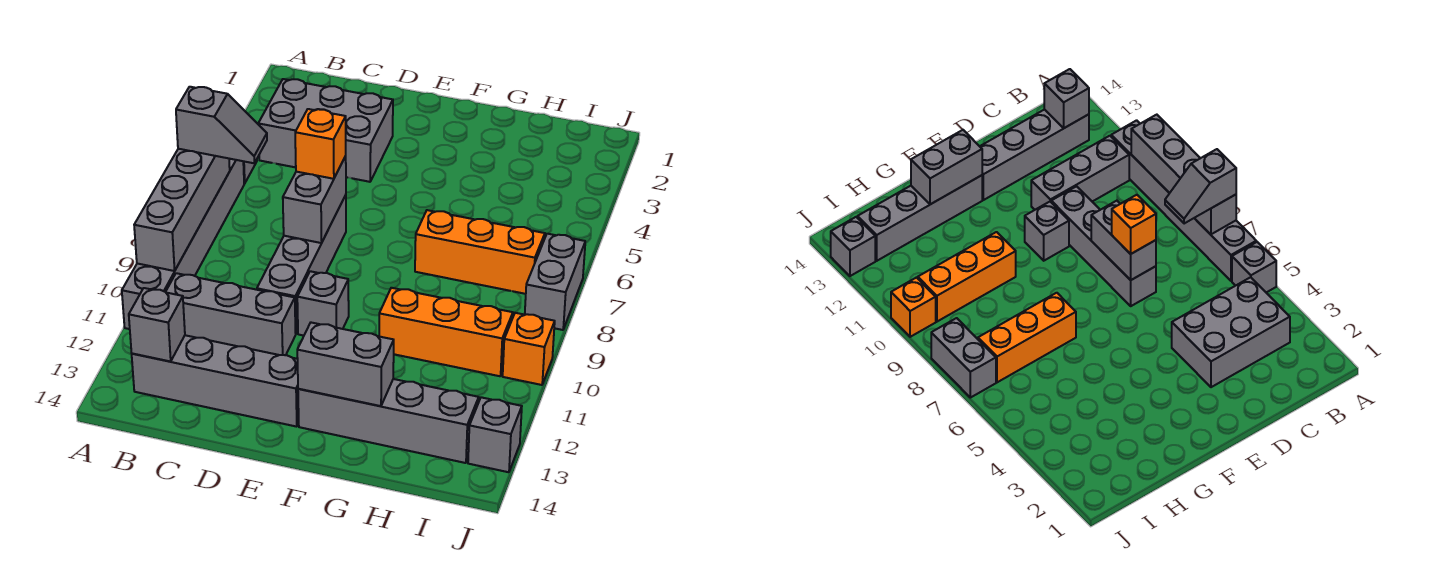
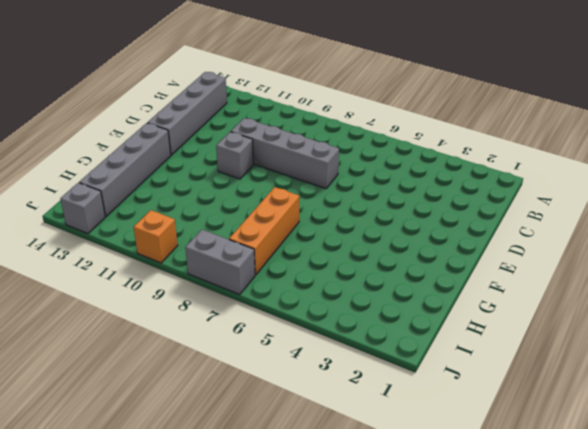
none -> grey brick A5 level 1
none -> grey brick A6:A11 level 1
none -> grey brick B3:D4 level 1

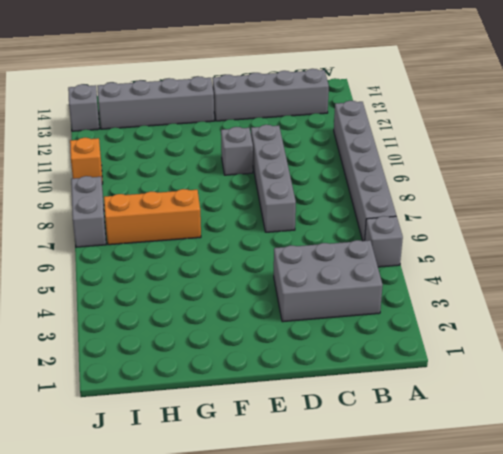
none -> grey brick B11:D11 level 1
none -> orange brick G10:I10 level 1
none -> grey brick A7:A10 level 2

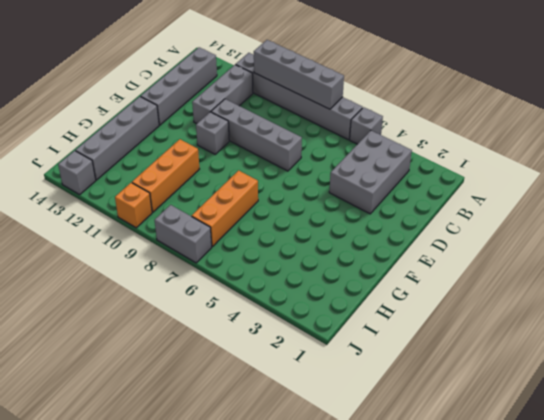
none -> grey brick B13 level 2
none -> grey brick D7:D8 level 2
none -> grey brick F13:G13 level 2

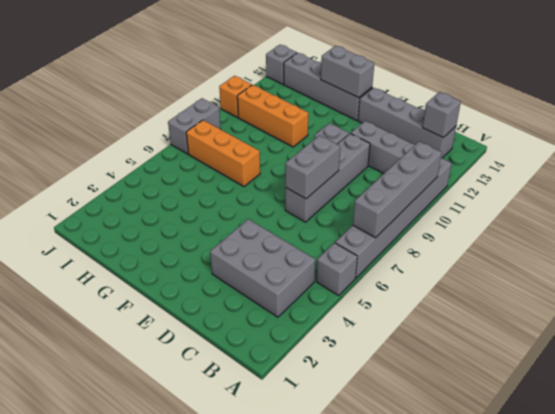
none -> grey slope A7:B7 level 3 top A
none -> orange brick D7 level 3

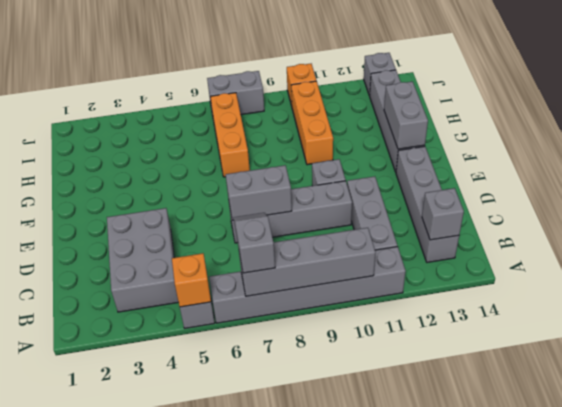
orange brick A5 level 2 -> orange brick D7 level 3

